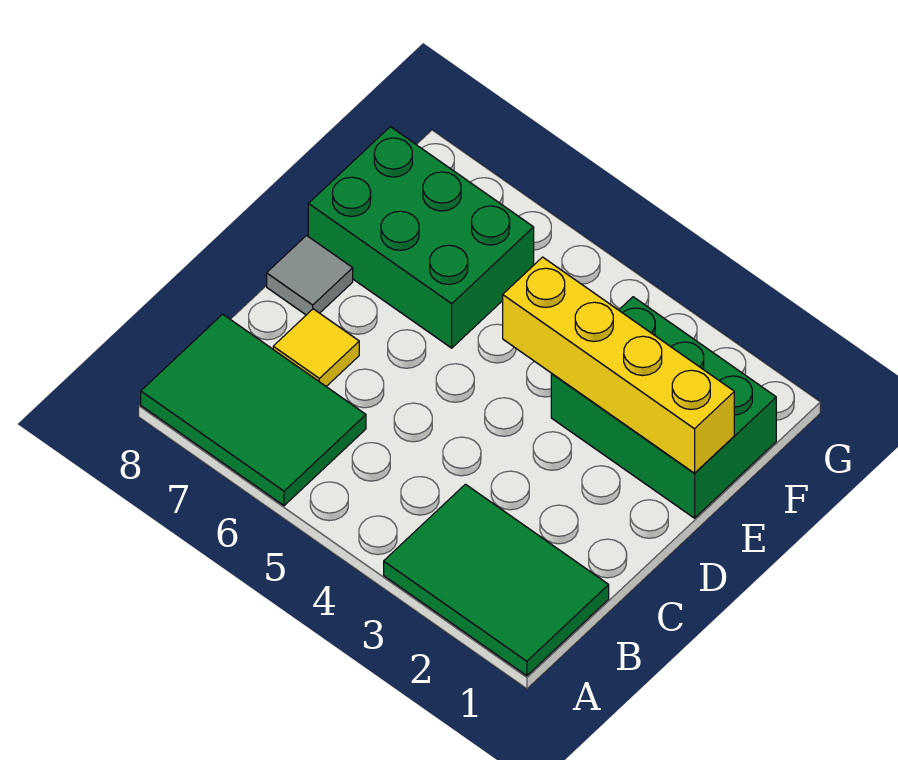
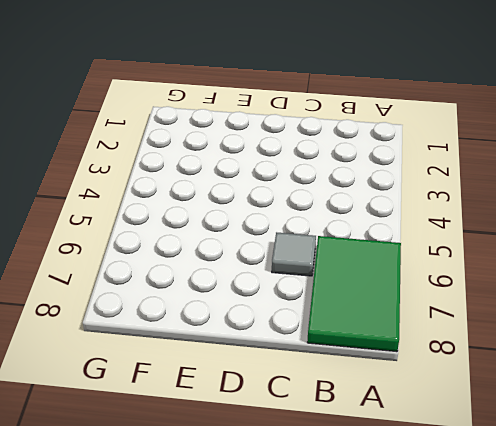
grey tile C6 level 1 -> grey tile D8 level 1
none -> green tile A1:B3 level 1
none -> yellow tile C7 level 1

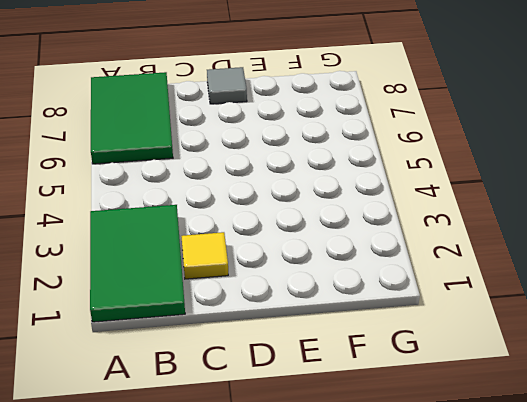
yellow tile C2 level 1 -> yellow tile C7 level 1
none -> green brick E1:F3 level 1
none -> green brick E6:F8 level 1

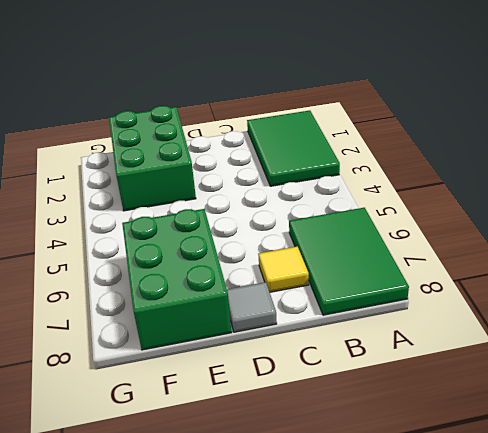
none -> yellow brick E1:E4 level 2

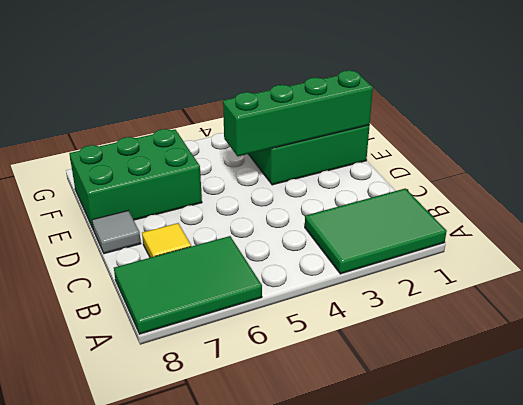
green brick E1:E4 level 2 -> yellow brick E1:E4 level 2

